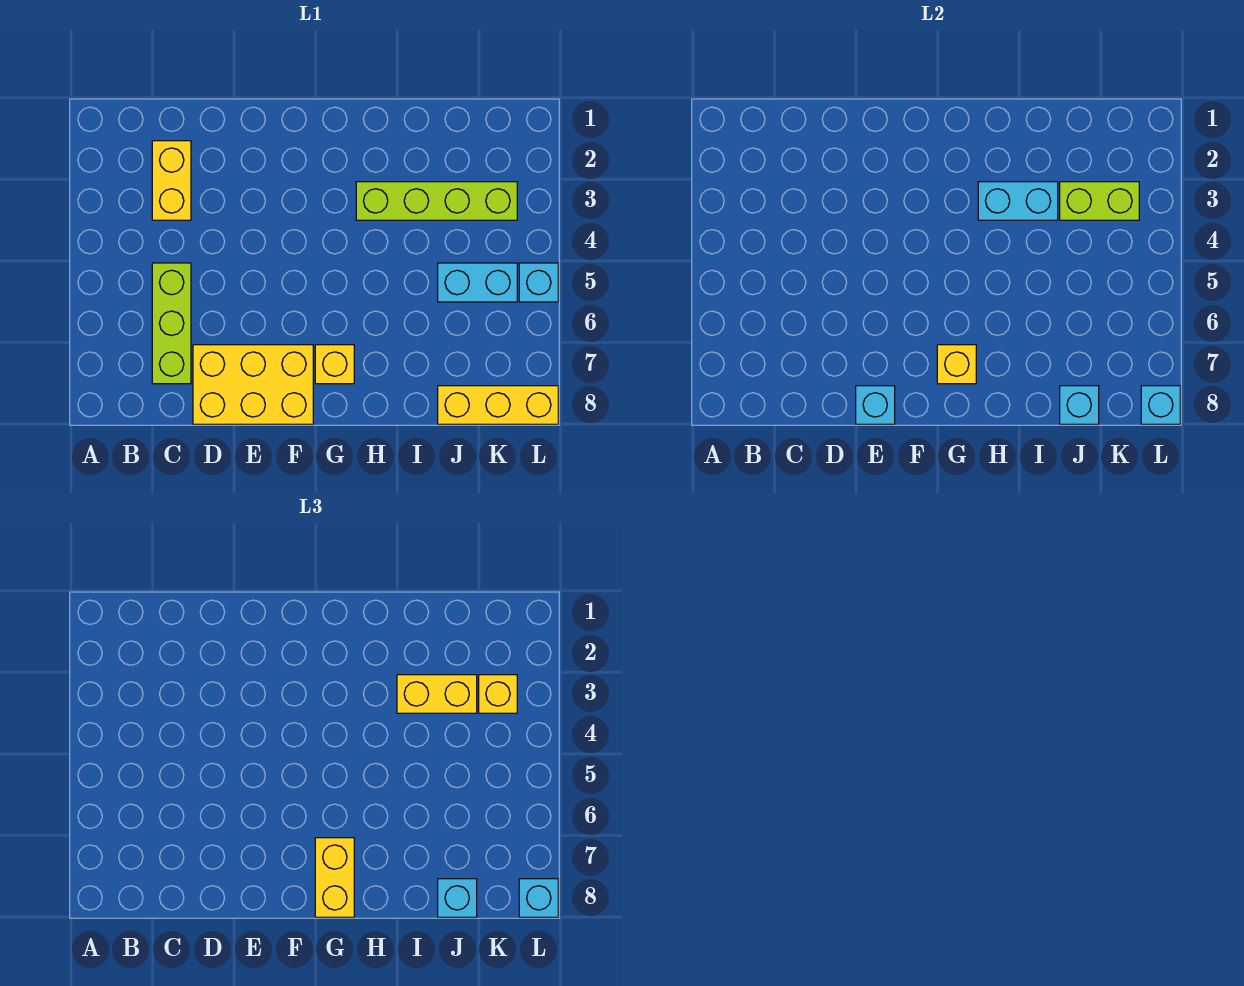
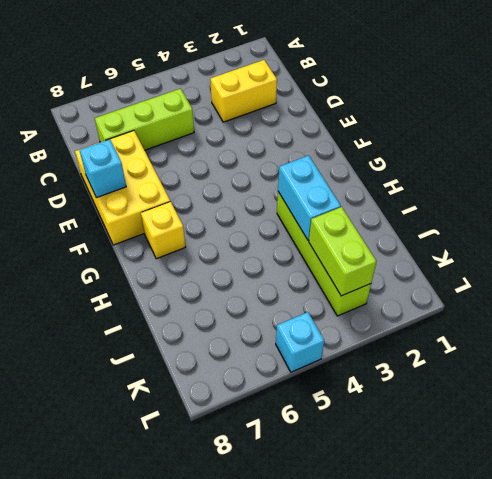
none -> cyan brick J5:K5 level 1
none -> yellow brick J8:L8 level 1
none -> yellow brick G7 level 2

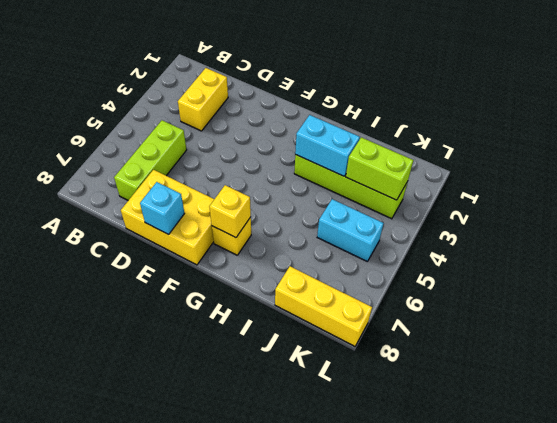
none -> cyan brick L5 level 1
none -> cyan brick J8 level 2
none -> cyan brick L8 level 2

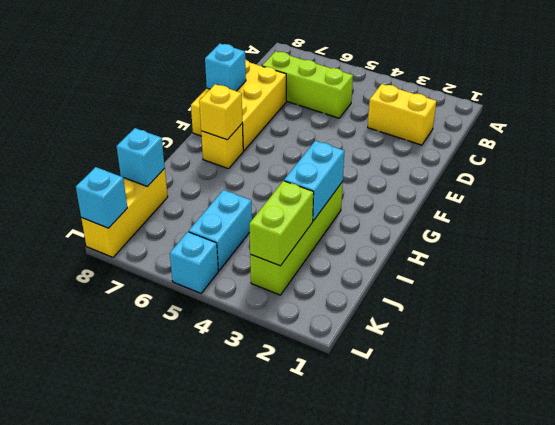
none -> yellow brick G7:G8 level 3
none -> yellow brick I3:J3 level 3
none -> cyan brick J8 level 3

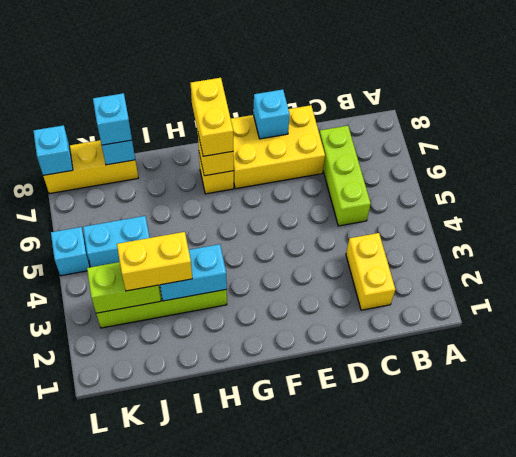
none -> yellow brick K3 level 3
none -> cyan brick L8 level 3

